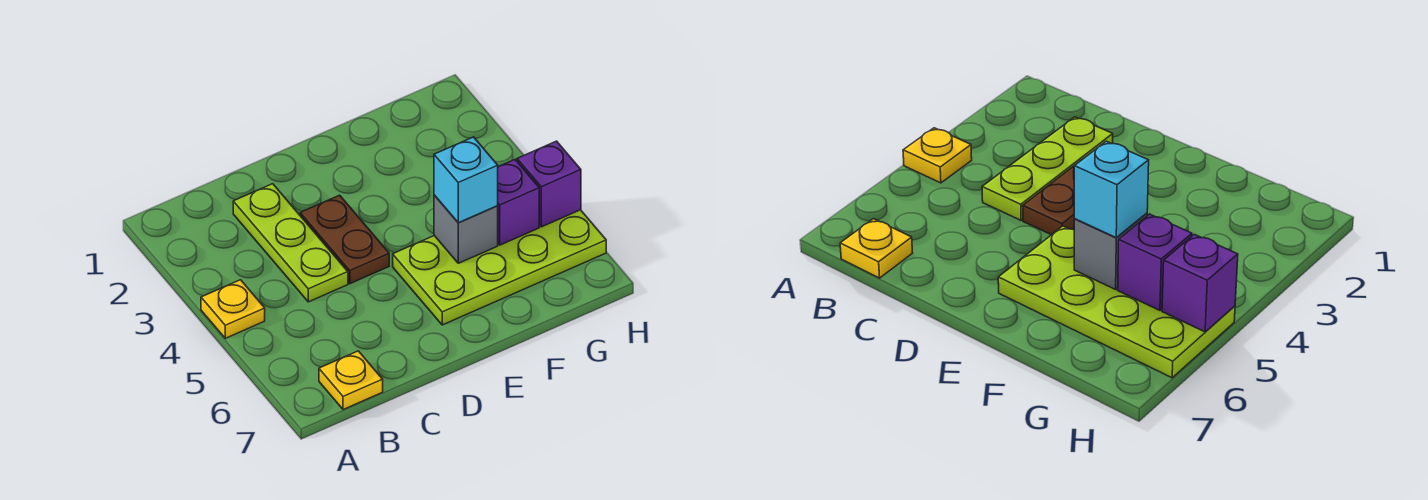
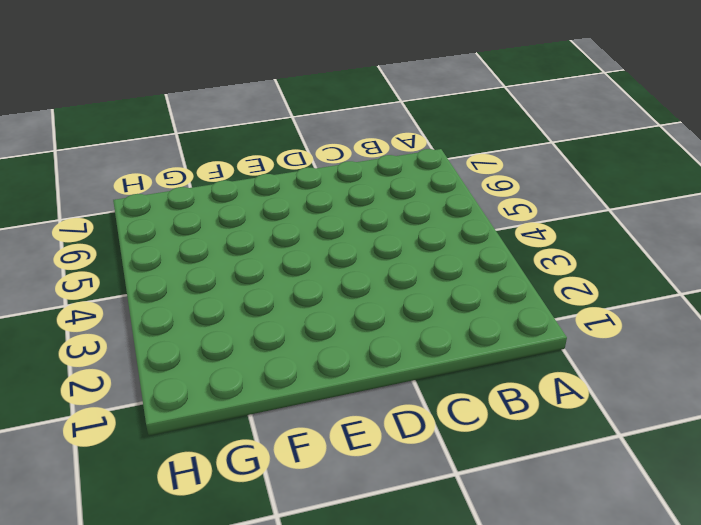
none -> yellow plate A4 level 1
none -> yellow plate B7 level 1

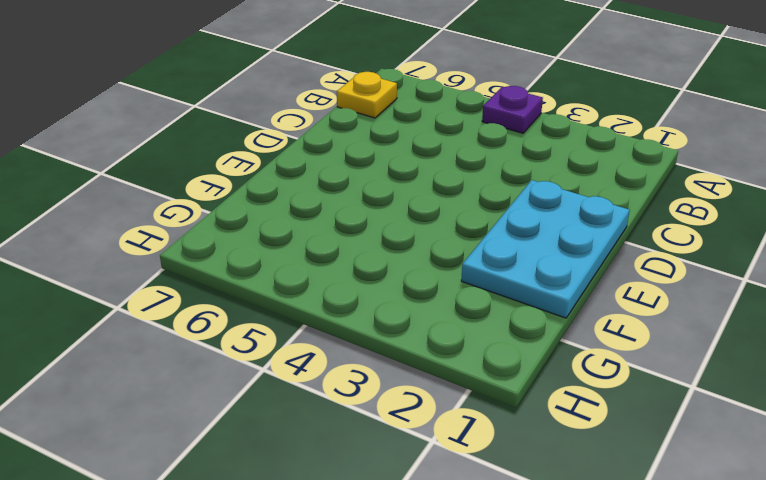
purple plate A4 level 1 -> yellow plate A4 level 1
cyan plate D1:F2 level 1 -> none
none -> lime plate C2:C4 level 1
none -> brown plate D3:D4 level 1

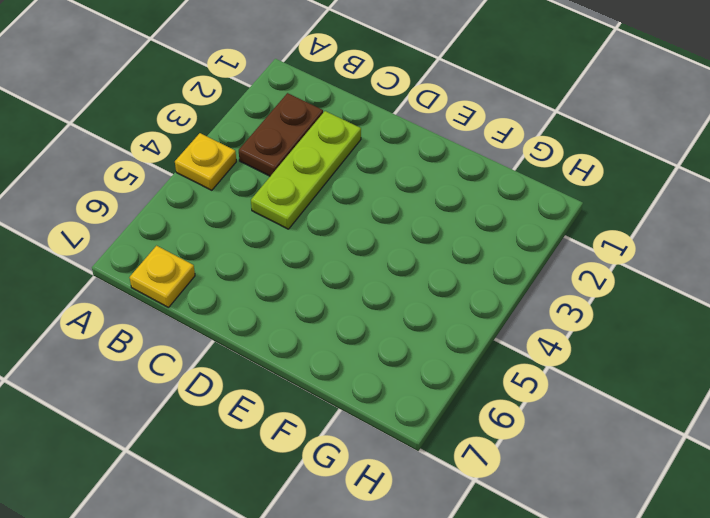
brown plate B2:B3 level 1 -> brown plate D3:D4 level 1
none -> lime plate E5:H6 level 1
none -> grey brick F5 level 2

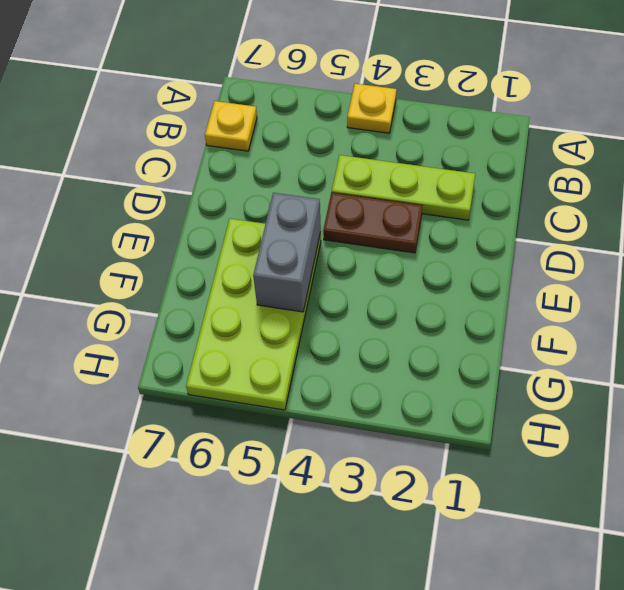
grey brick E5:F5 level 2 -> grey brick F5 level 2
none -> purple brick G5 level 2
none -> purple brick H5 level 2

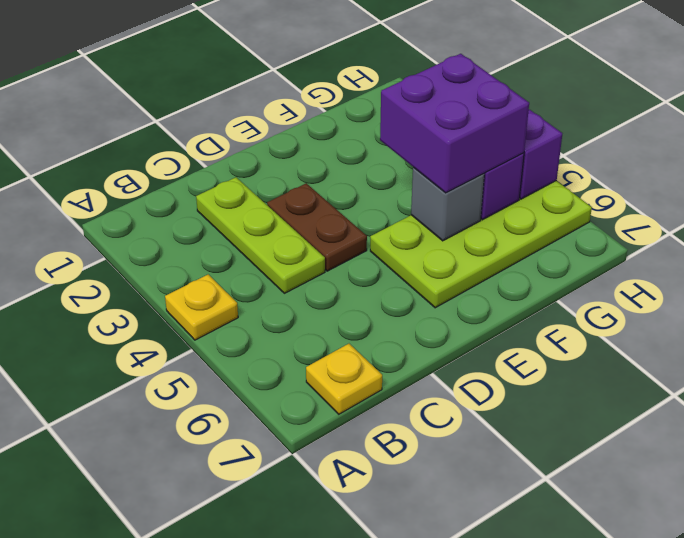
purple brick F4:G5 level 3 -> cyan brick F5 level 3

